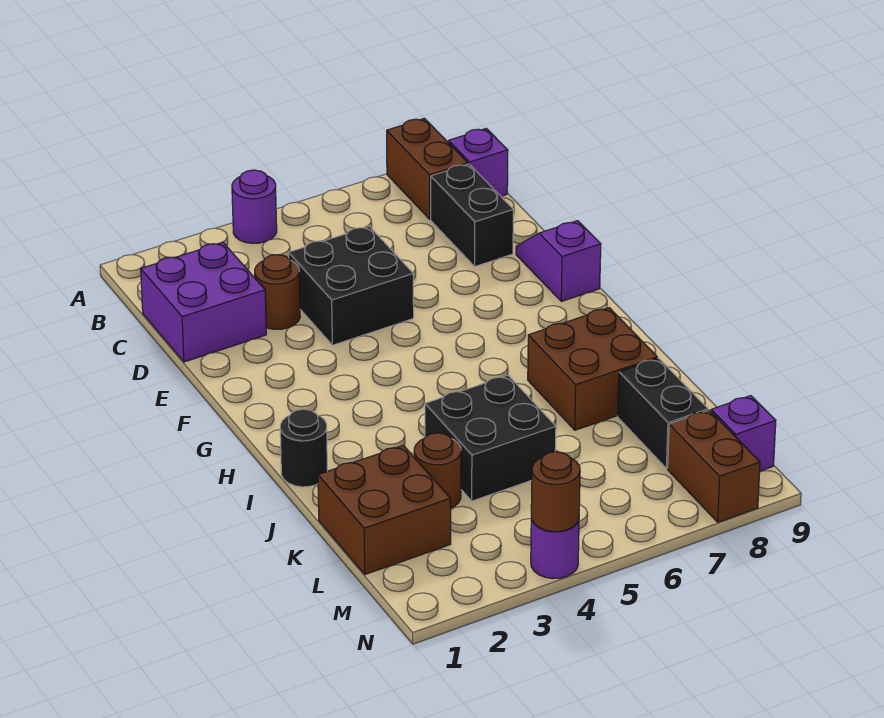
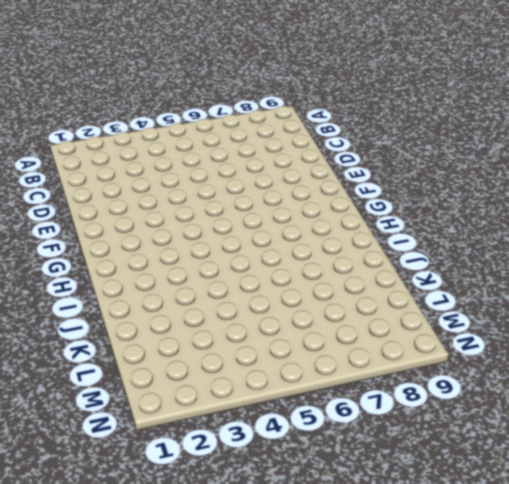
none -> purple round brick A4 level 1
none -> brown brick A8:B8 level 1
none -> purple brick B9 level 1

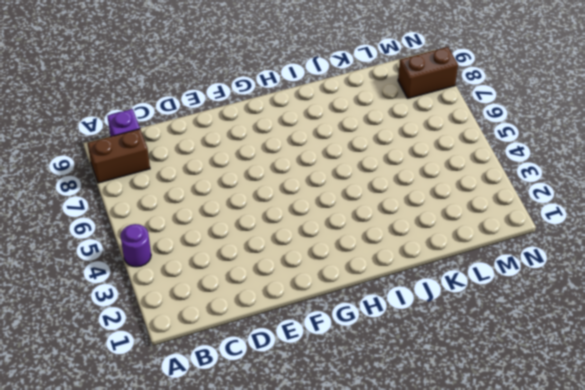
none -> purple brick C1:D2 level 1
none -> black brick C8:D8 level 1
none -> brown round brick D3 level 1

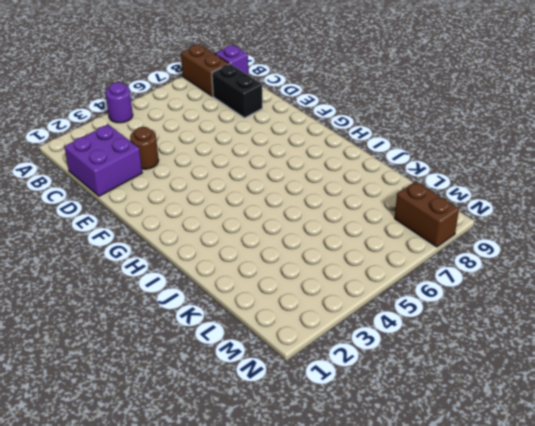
none -> black brick D4:E5 level 1
none -> purple slope E9:F9 level 1 top F
none -> black round brick I1 level 1

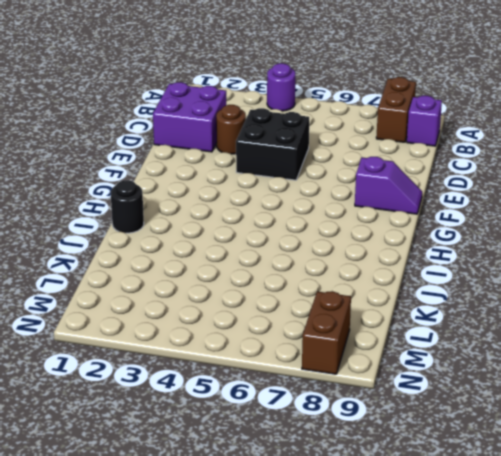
purple slope F8:F9 level 1 top 8 -> purple slope E9:F9 level 1 top F
none -> black brick C8:D8 level 1
none -> brown brick I7:J8 level 1
none -> black brick J4:K5 level 1

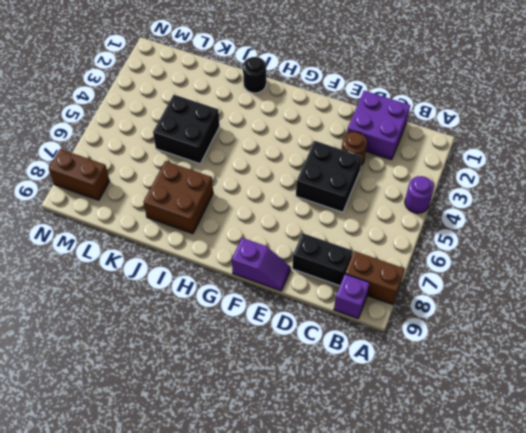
none -> brown brick K1:L2 level 1
none -> brown round brick K3 level 1
none -> black brick K8:L8 level 1

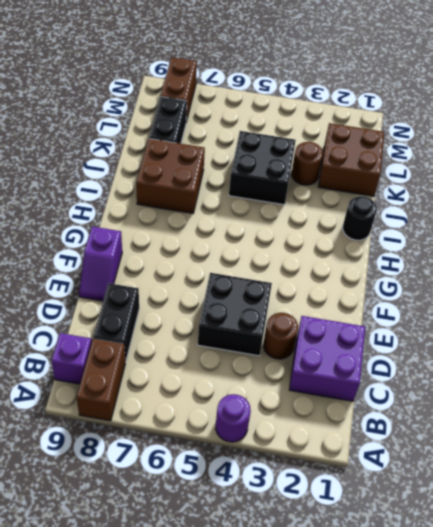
none -> purple brick M9 level 1
none -> purple round brick N4 level 1
none -> brown round brick N4 level 2

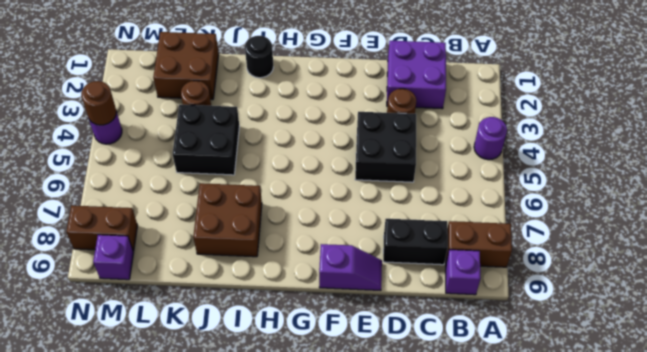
none -> black brick K8:L8 level 1

